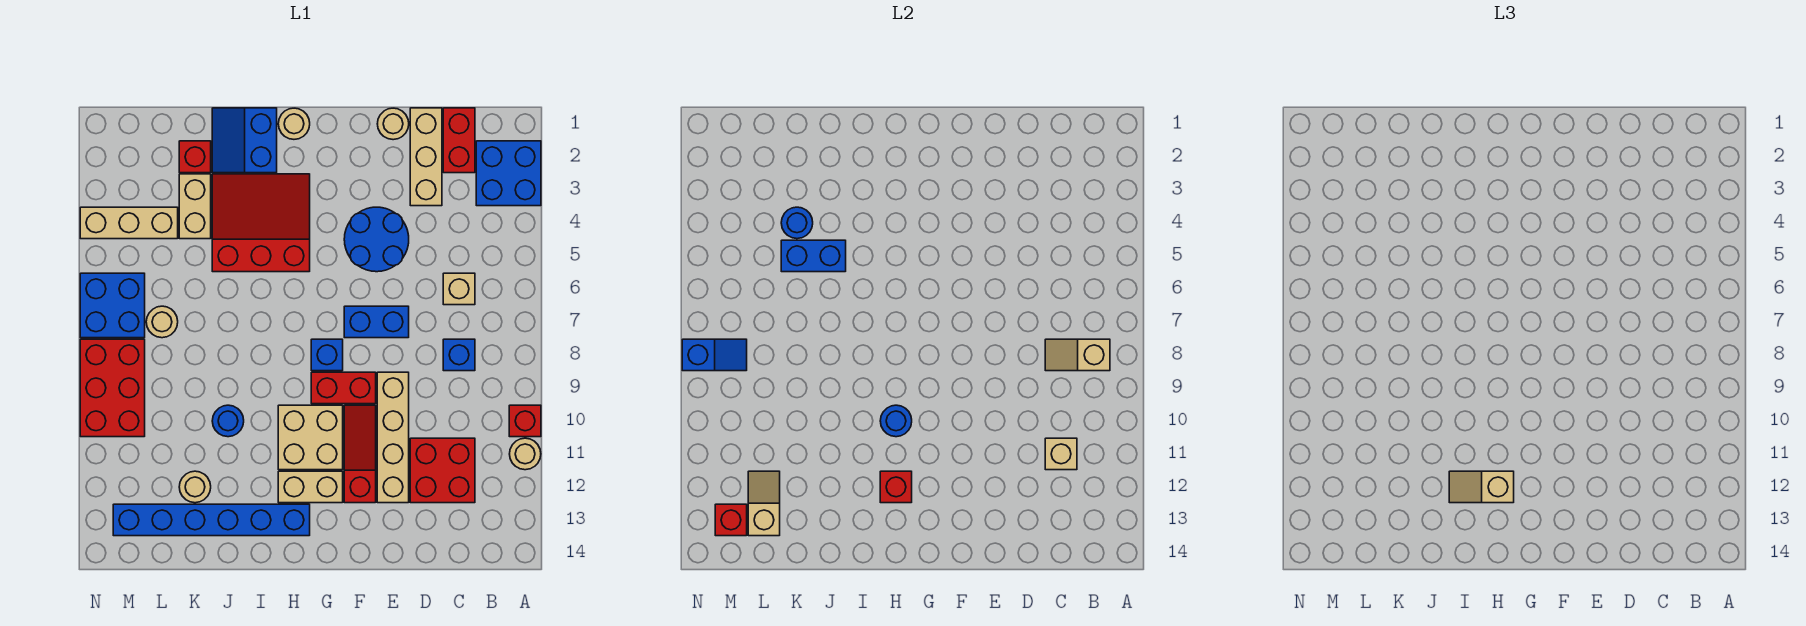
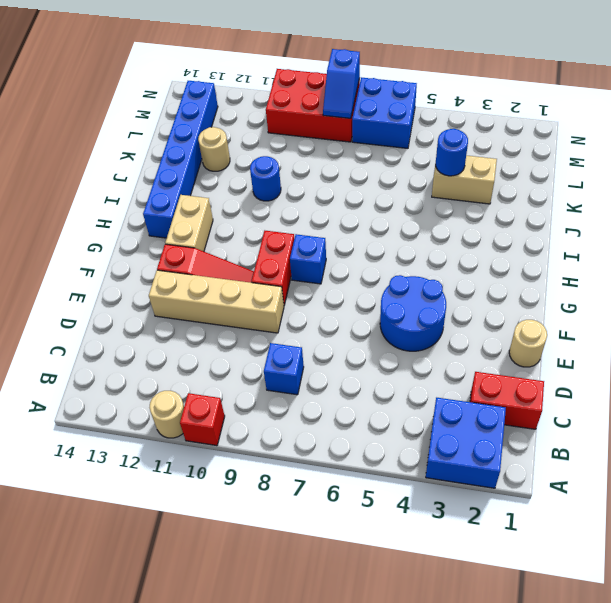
none -> tan brick C6 level 1
none -> red brick C11:D12 level 1
none -> tan brick D1:D3 level 1
none -> blue brick E7:F7 level 1

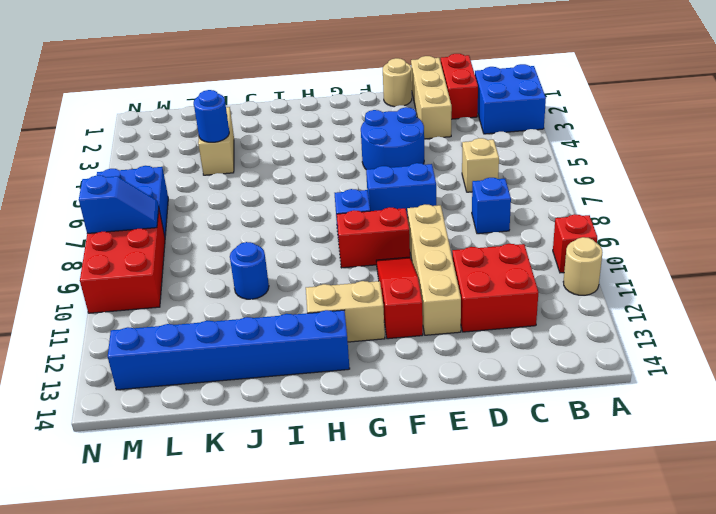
none -> tan brick G10:H11 level 1
none -> tan round brick H1 level 1
none -> red slope H3:J5 level 1 top 5
none -> blue slope I1:J2 level 1 top I

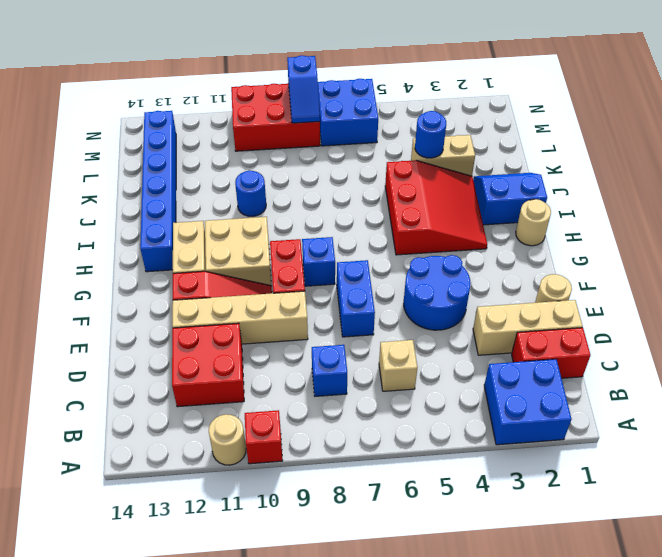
none -> red brick K2 level 1
none -> tan round brick K12 level 1
none -> tan brick L4:N4 level 1
none -> tan round brick L7 level 1

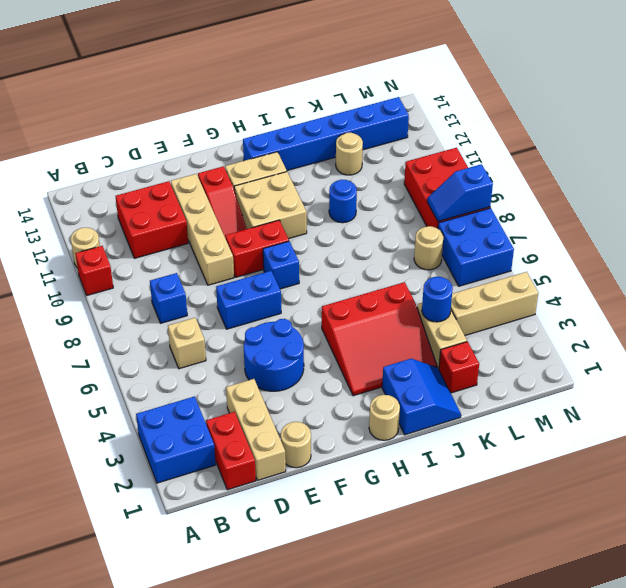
none -> tan slope B8:C8 level 2 top B
none -> tan brick C11 level 2
none -> blue round brick H10 level 2
none -> red brick H12 level 2

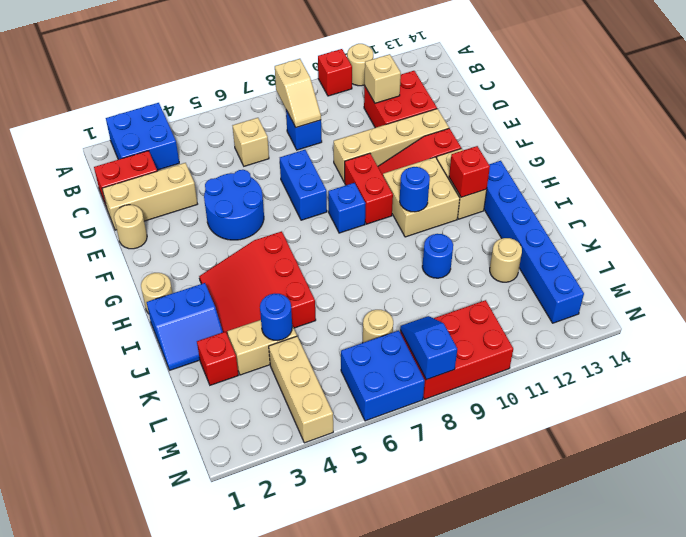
none -> blue brick J5:K5 level 2
none -> tan slope L12:L13 level 2 top 13
none -> red brick M13 level 2
none -> tan slope H12:I12 level 3 top H

